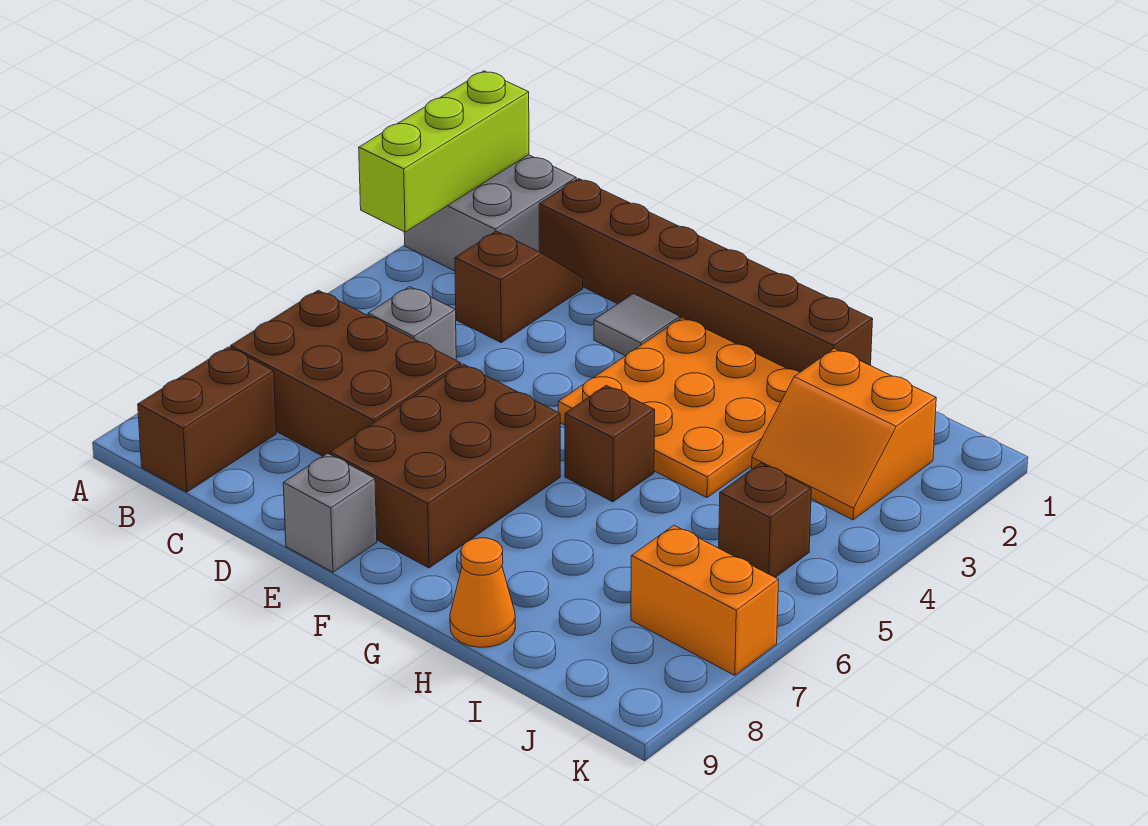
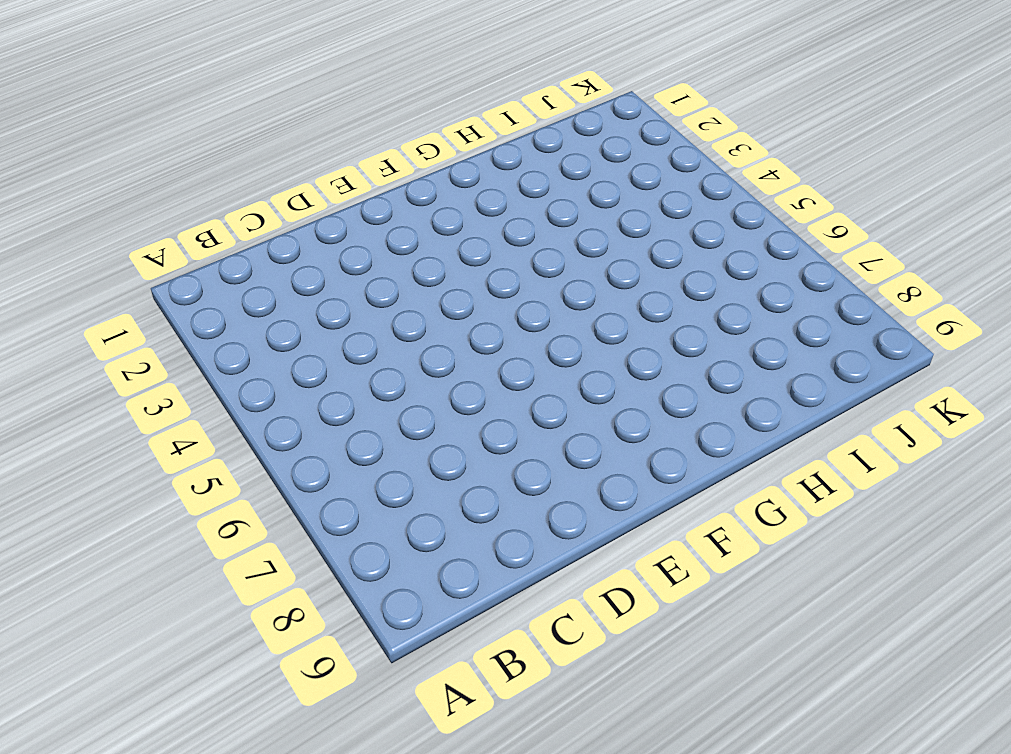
none -> grey brick A1:B2 level 1
none -> brown brick B6:D7 level 1
none -> brown brick B8:B9 level 1

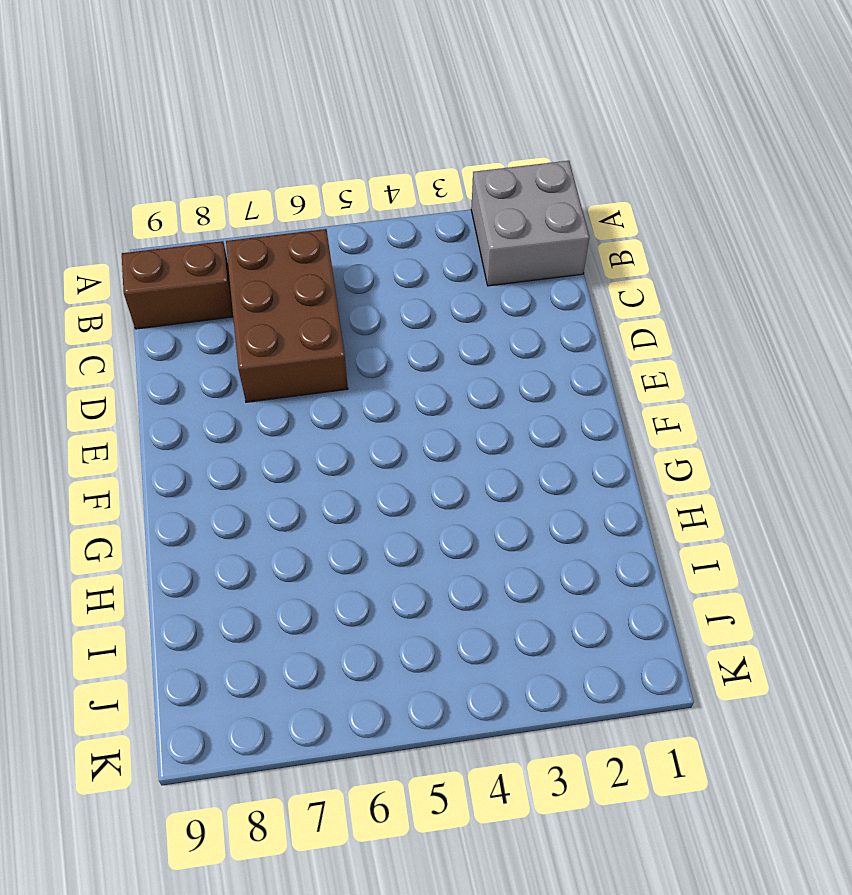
none -> brown brick C1:H1 level 1
none -> brown slope C2:C3 level 1 top 3
none -> grey brick C5 level 1

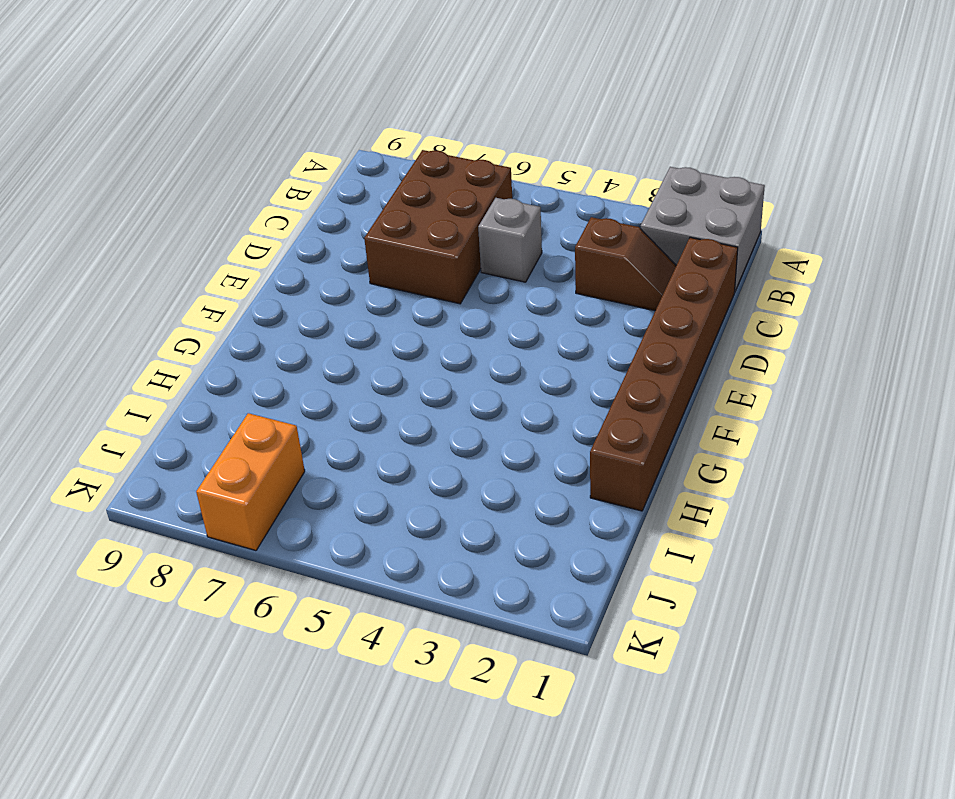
none -> brown brick B8:B9 level 1
none -> grey tile E2 level 1
none -> brown brick E6:F8 level 1

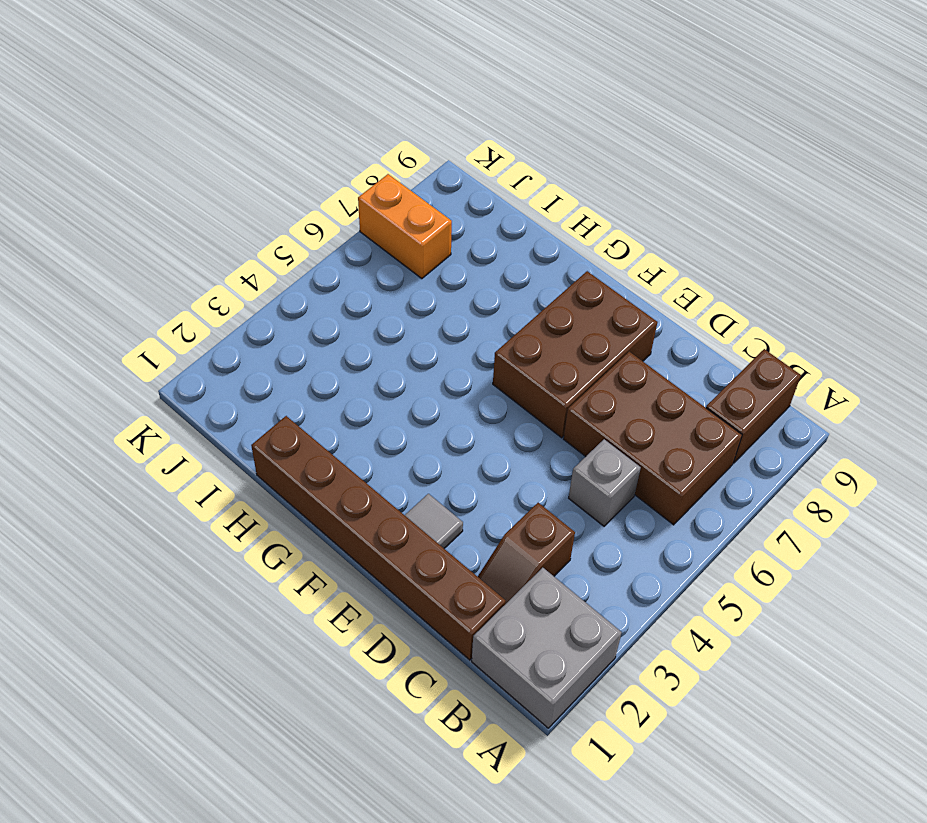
none -> grey brick E9 level 1
none -> orange plate F2:H4 level 1
none -> brown brick G5 level 1

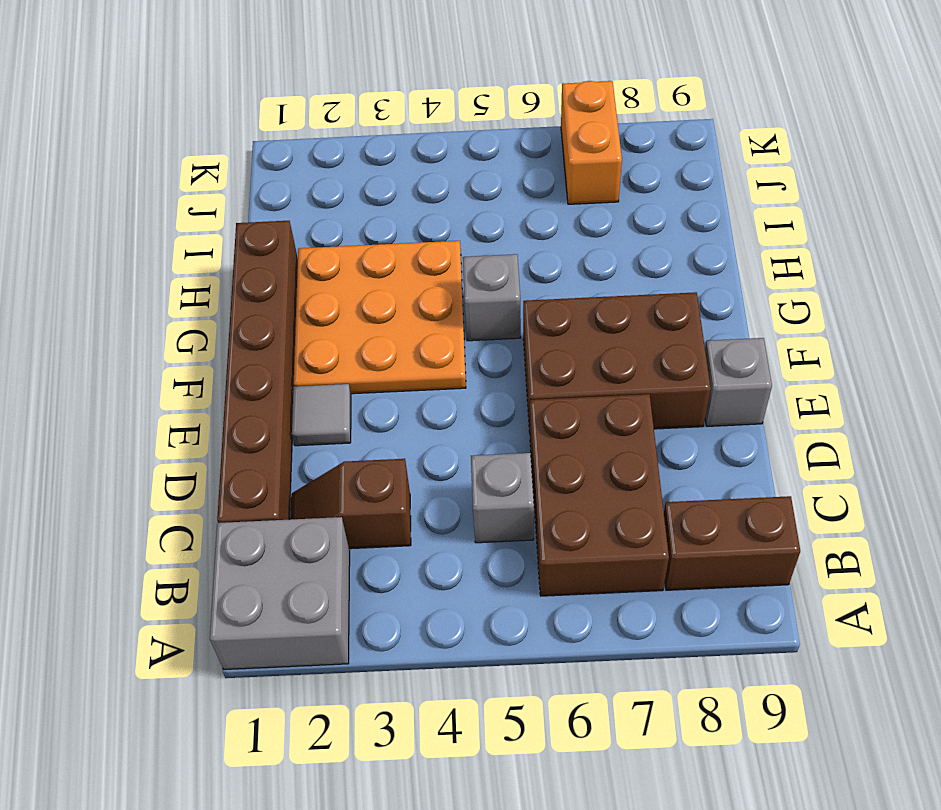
grey brick G5 level 1 -> brown brick G5 level 1
none -> orange cone H9 level 1
none -> orange slope I2:J3 level 1 top 2
none -> brown brick J5 level 1

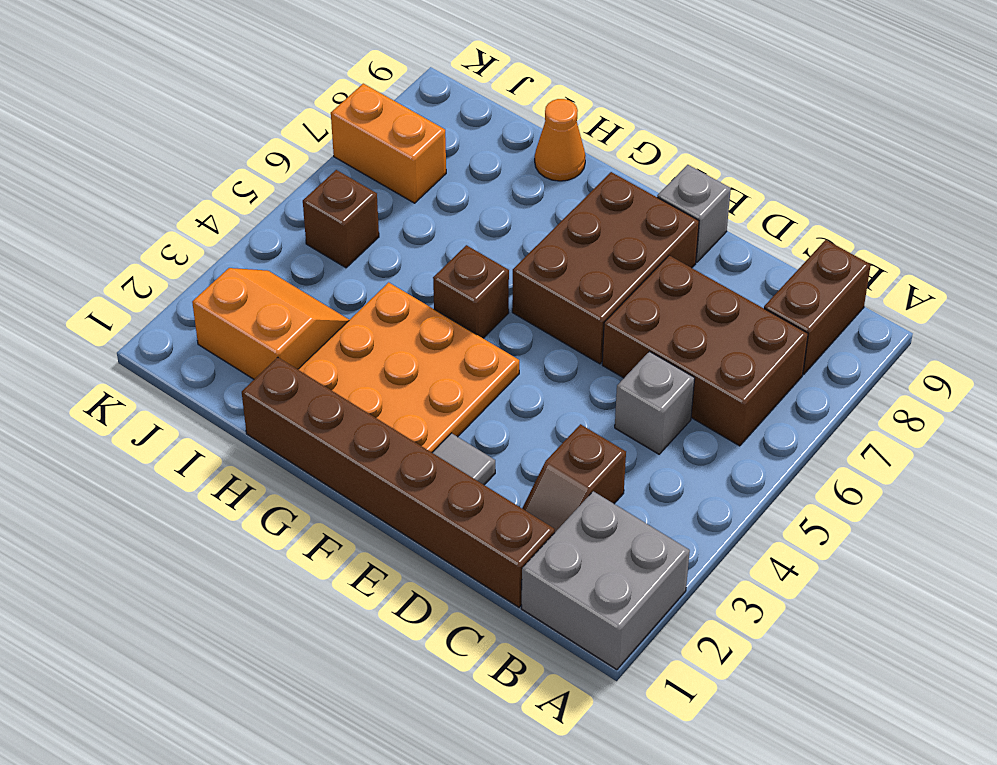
none -> lime brick A1:A3 level 2

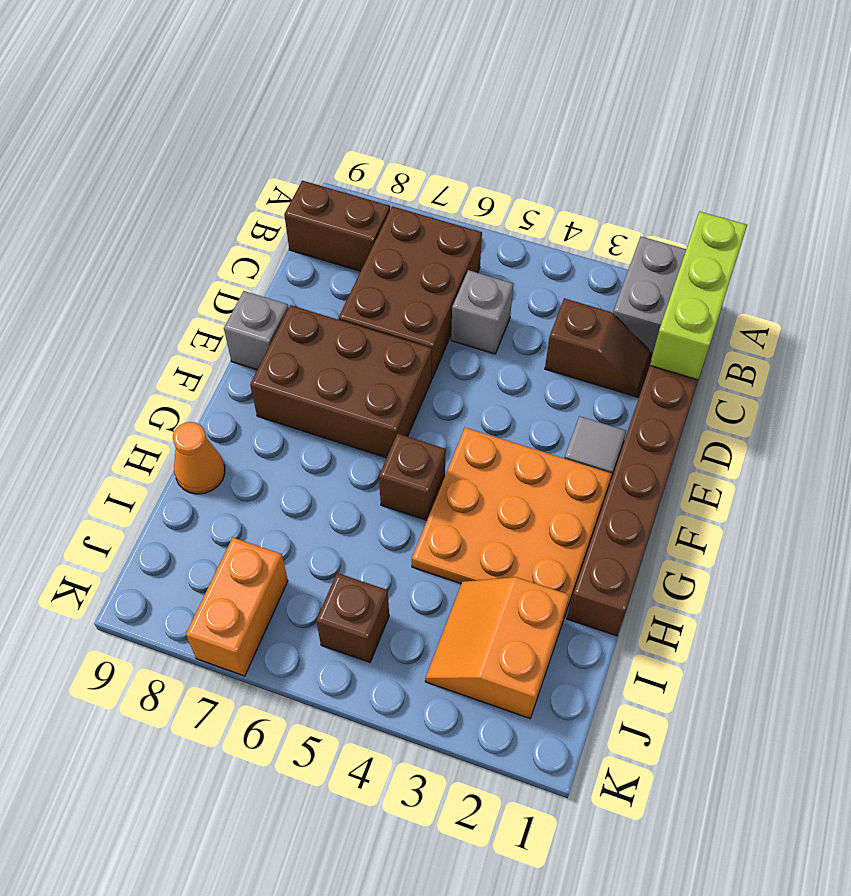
lime brick A1:C1 level 2 -> lime brick A1:A3 level 2

